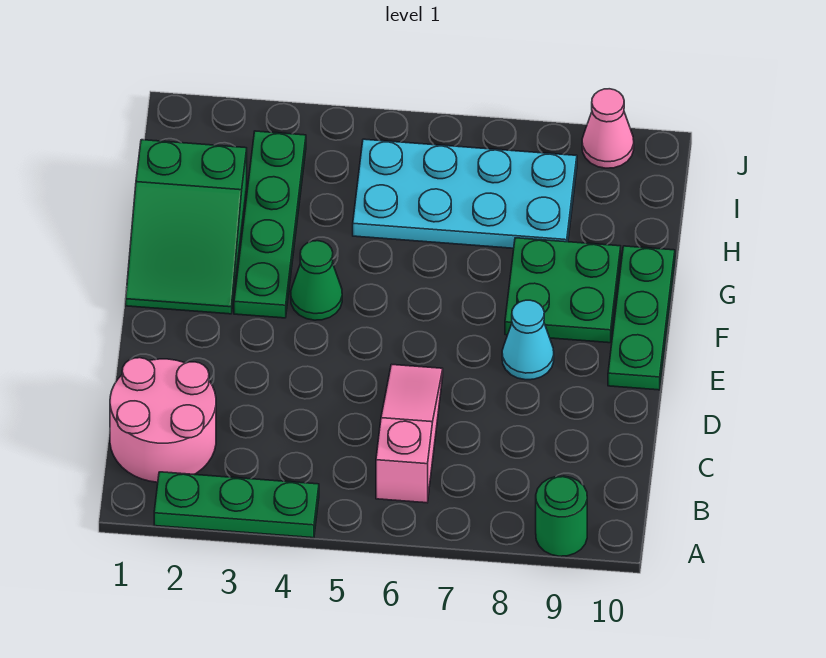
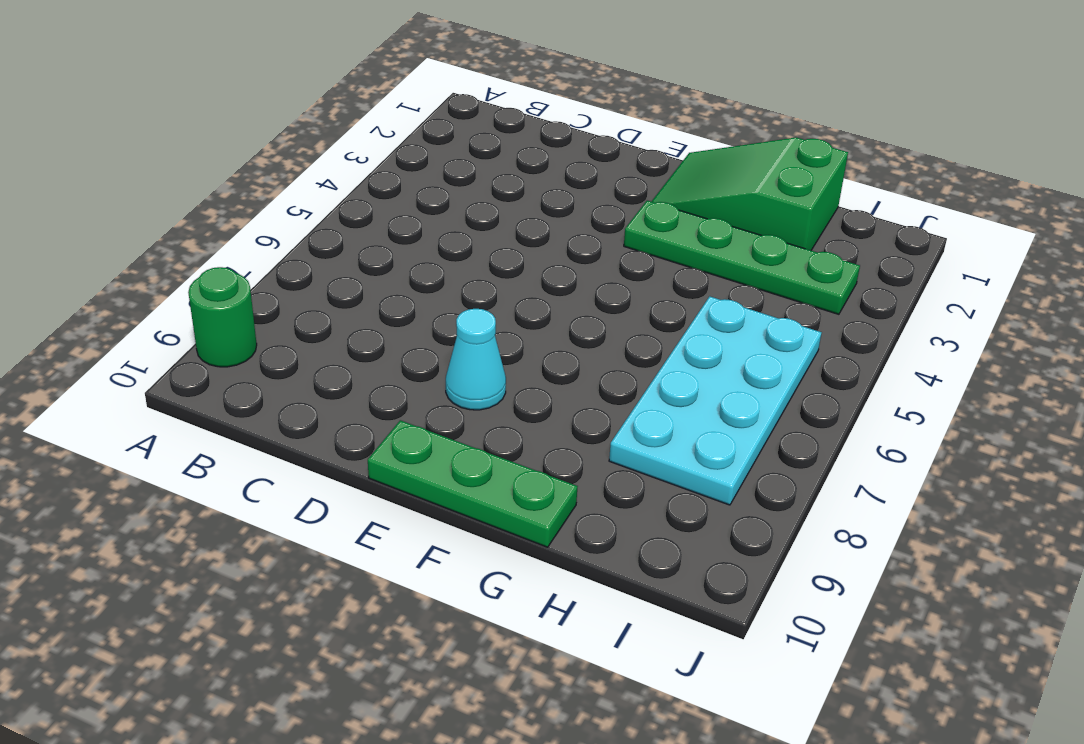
none -> green plate A2:A4 level 1
none -> pink round brick B1:C2 level 1
none -> pink slope B6:D6 level 1 top B

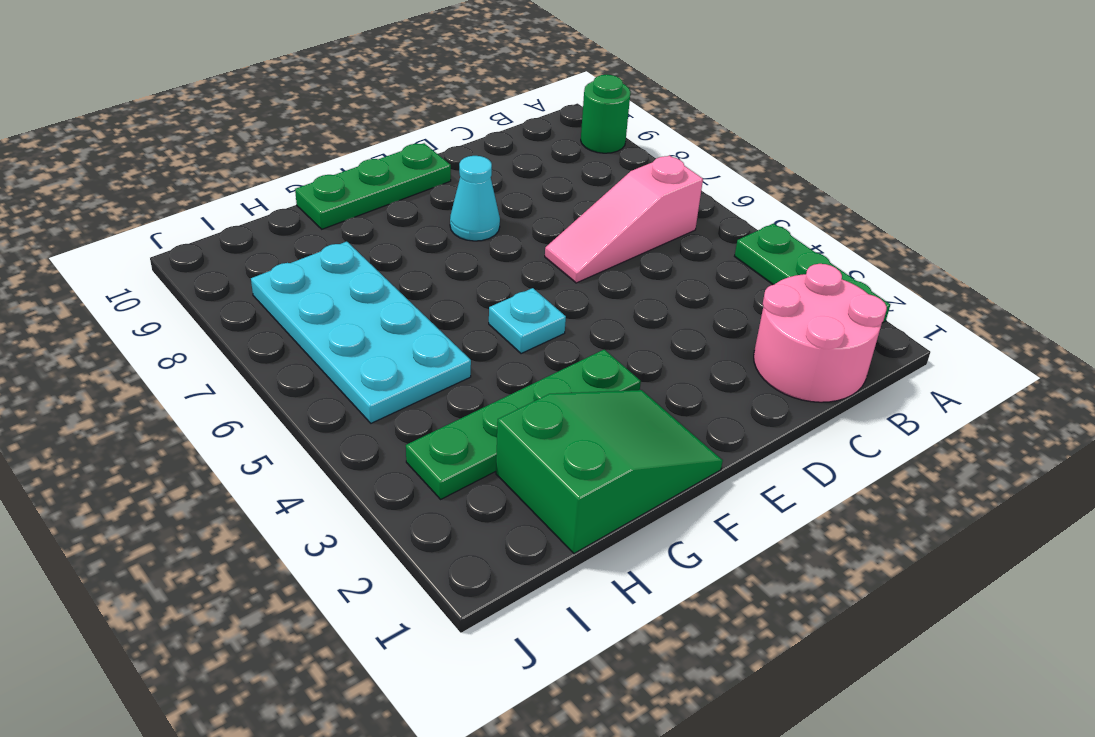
cyan plate F5 level 1 -> none
none -> green cone F4 level 1
none -> green plate F8:G9 level 1
none -> pink cone J9 level 1

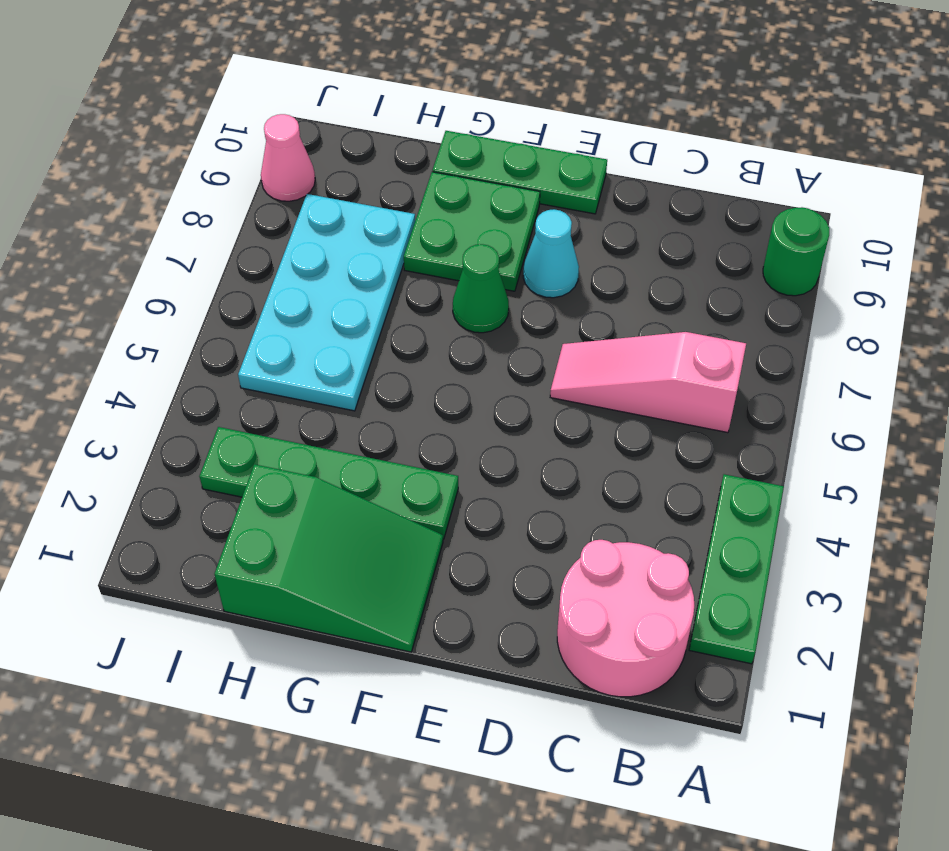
green cone F7 level 1 -> green cone F4 level 1

